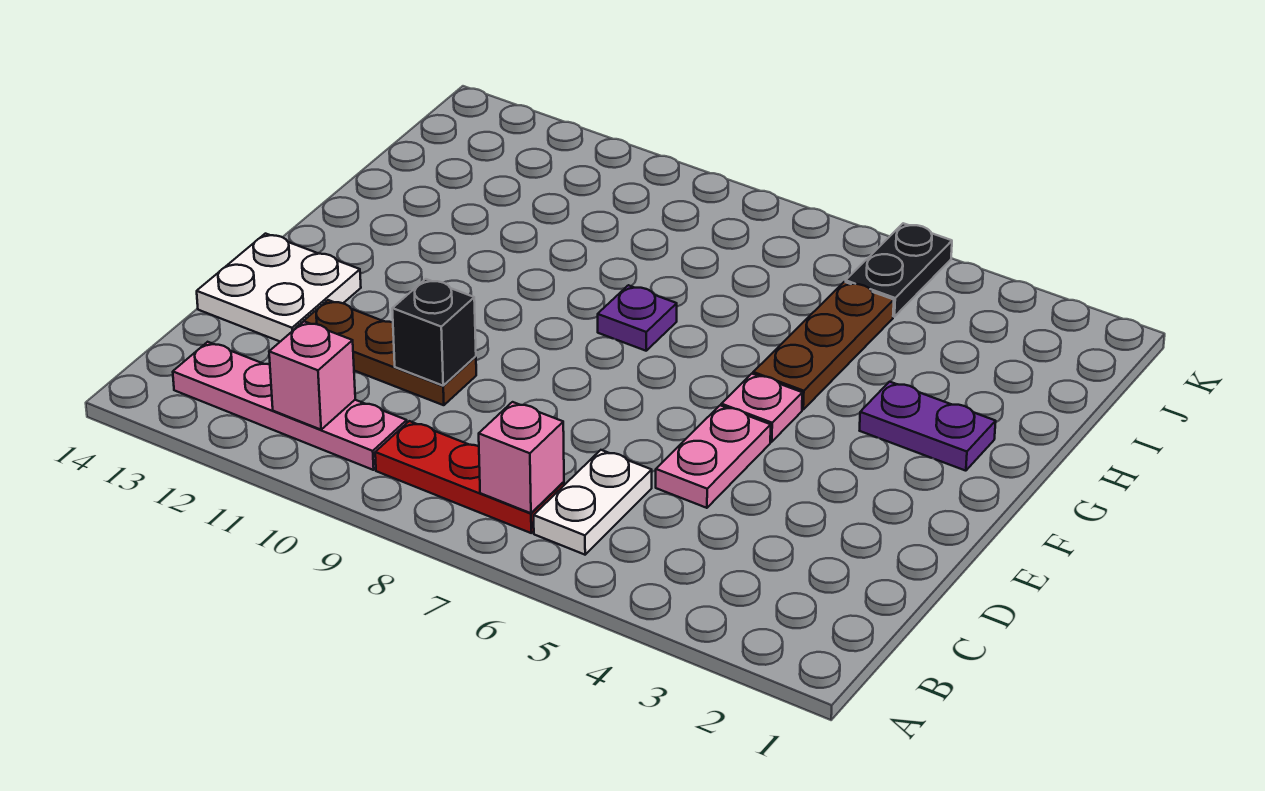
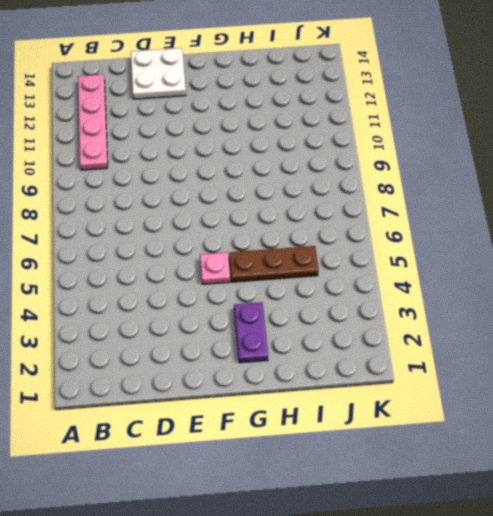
none -> white plate B6:C6 level 1
none -> red plate B7:B9 level 1
none -> pink plate D5:E5 level 1

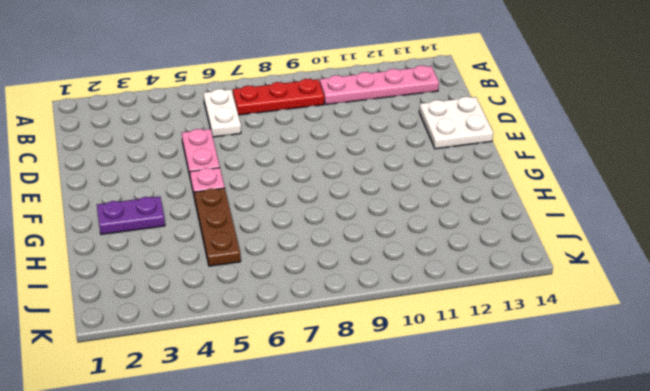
none -> brown plate D10:D12 level 1
none -> purple plate G8 level 1
none -> black plate J5:K5 level 1

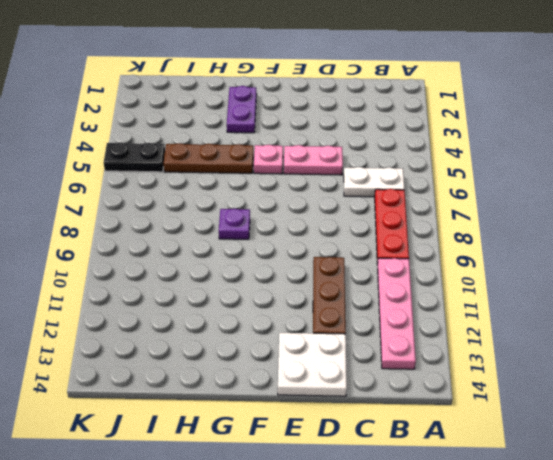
none -> pink brick B7 level 2
none -> pink brick B11 level 2
none -> black brick D10 level 2

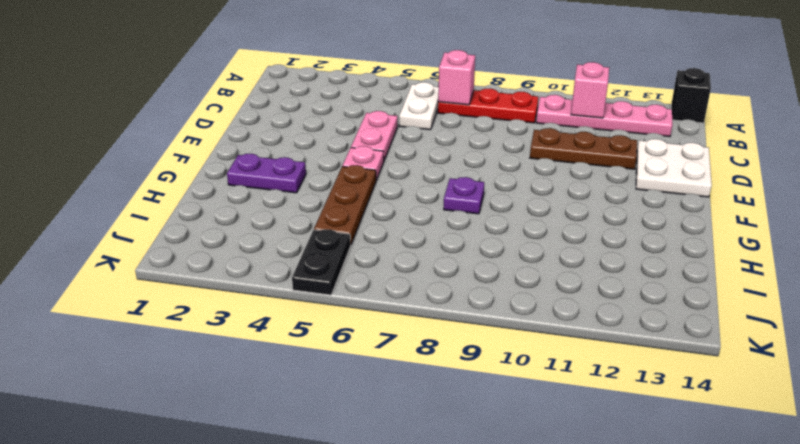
black brick A14 level 1 -> black brick D10 level 2

